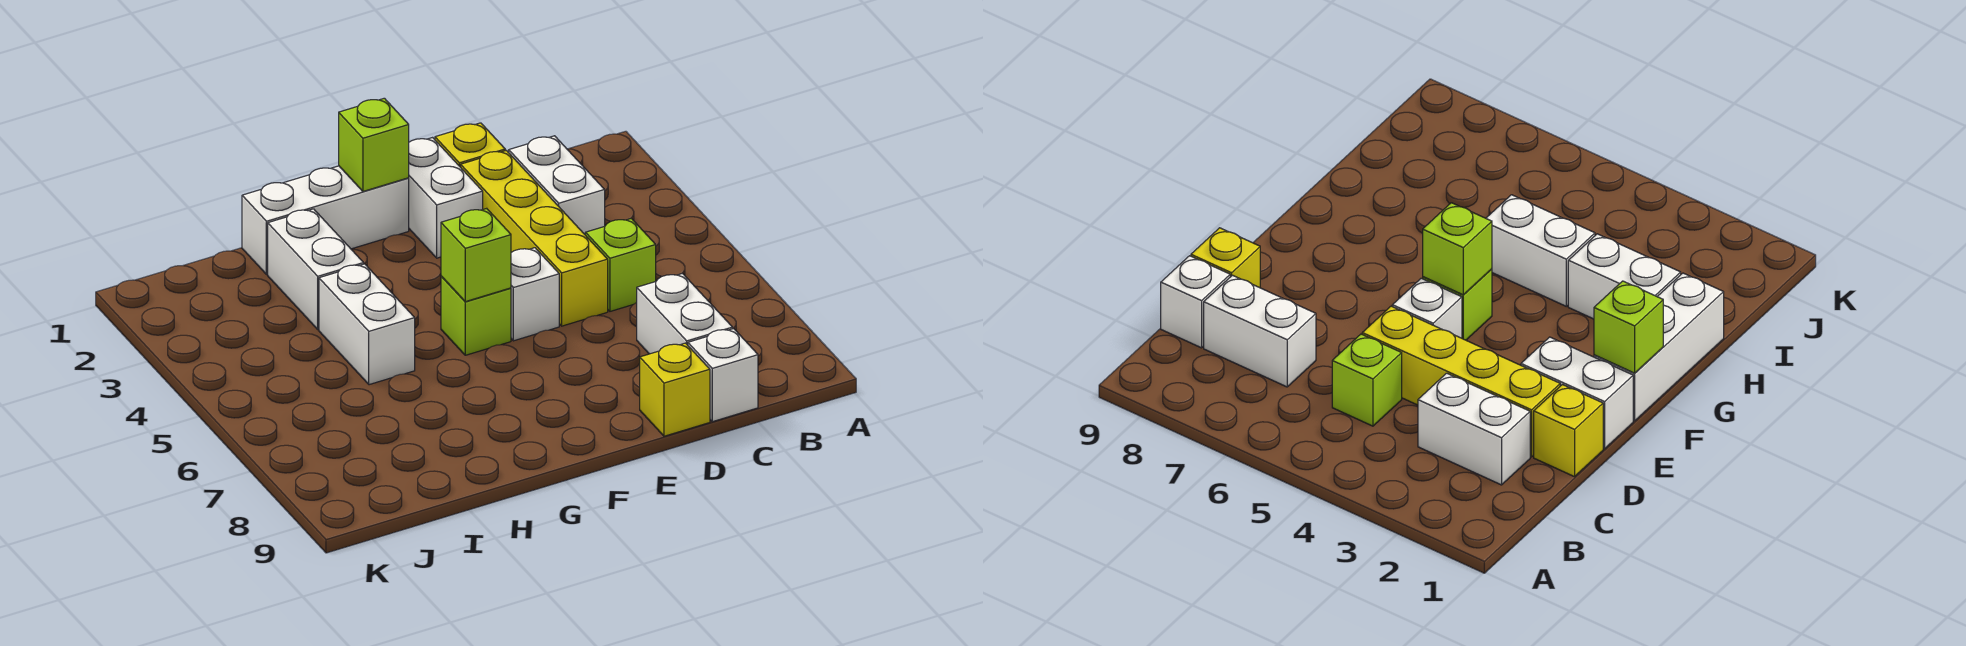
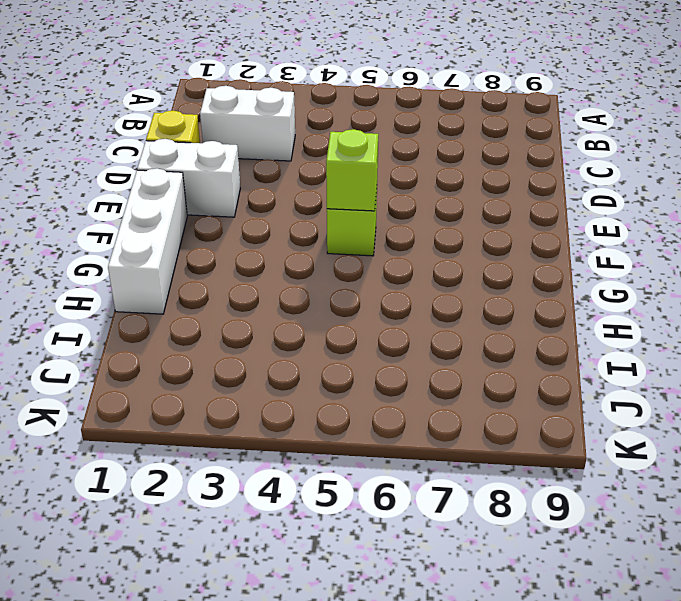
none -> lime brick C5 level 1
none -> white brick C7:C8 level 1
none -> white brick C9 level 1

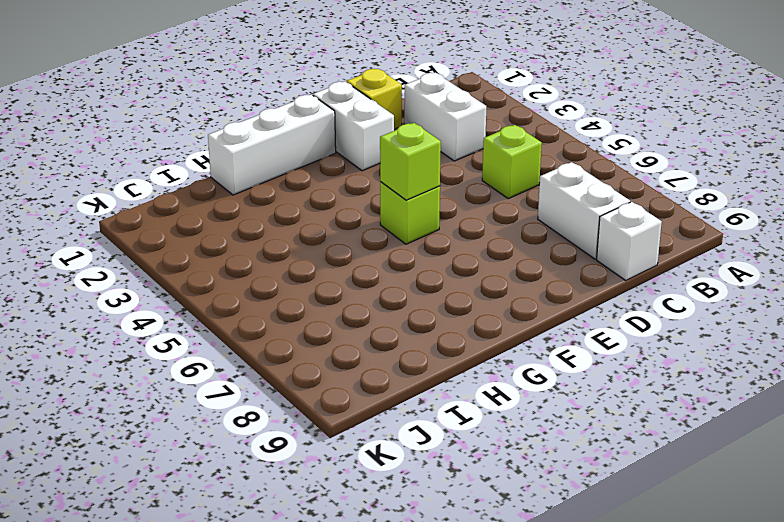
none -> yellow brick D2:D5 level 1
none -> yellow brick D9 level 1
none -> white brick E5 level 1

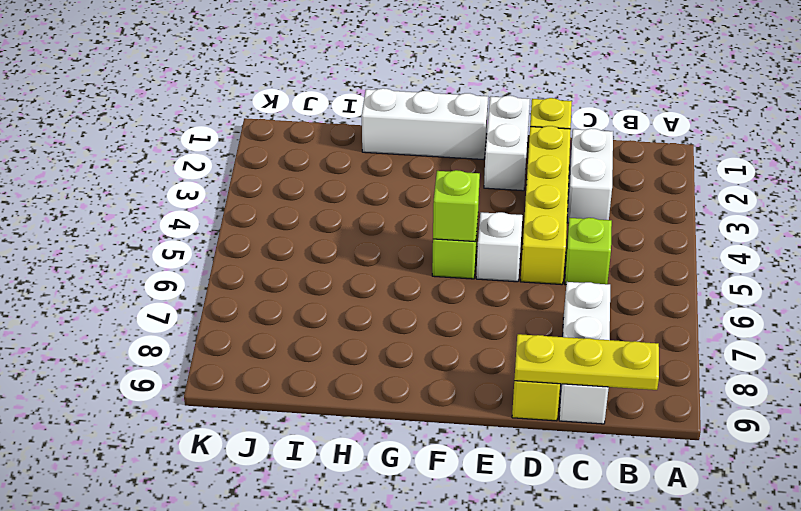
yellow plate B9:D9 level 2 -> none
none -> white brick H2:H3 level 1
none -> white brick H4:H5 level 1
none -> lime brick F1 level 2

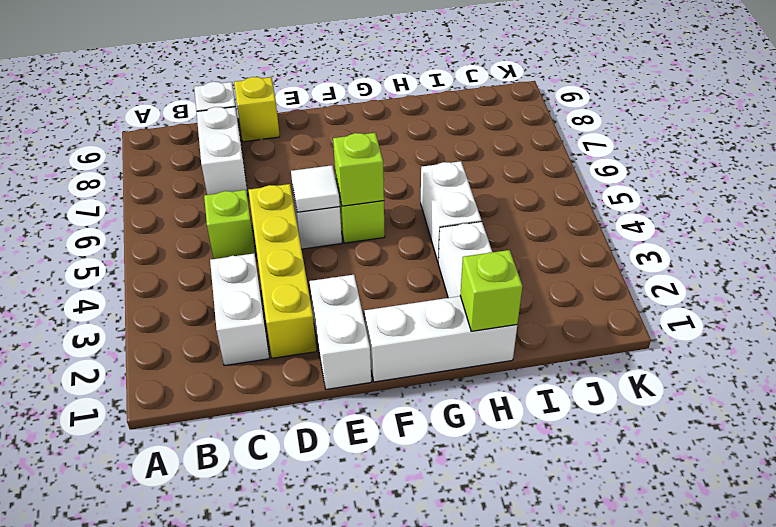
white tile E5 level 2 -> none
lime brick H1 level 2 -> lime brick F1 level 2
none -> yellow brick D1 level 1

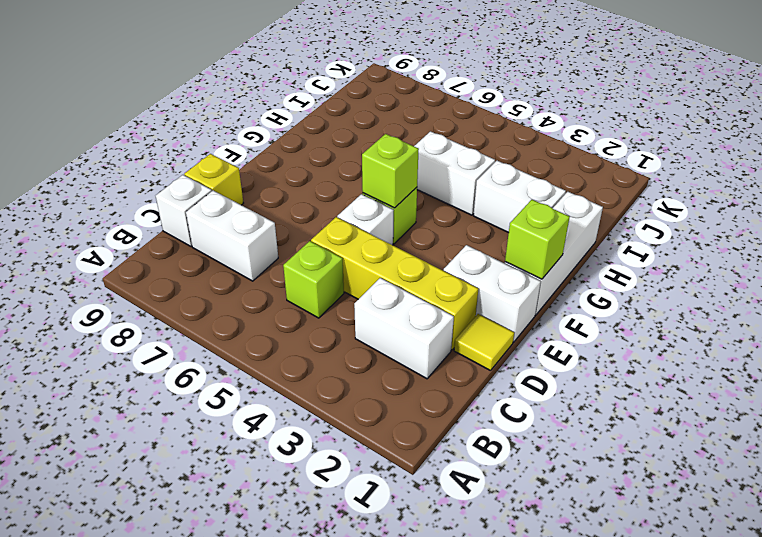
yellow tile D1 level 1 -> yellow brick D1 level 1

